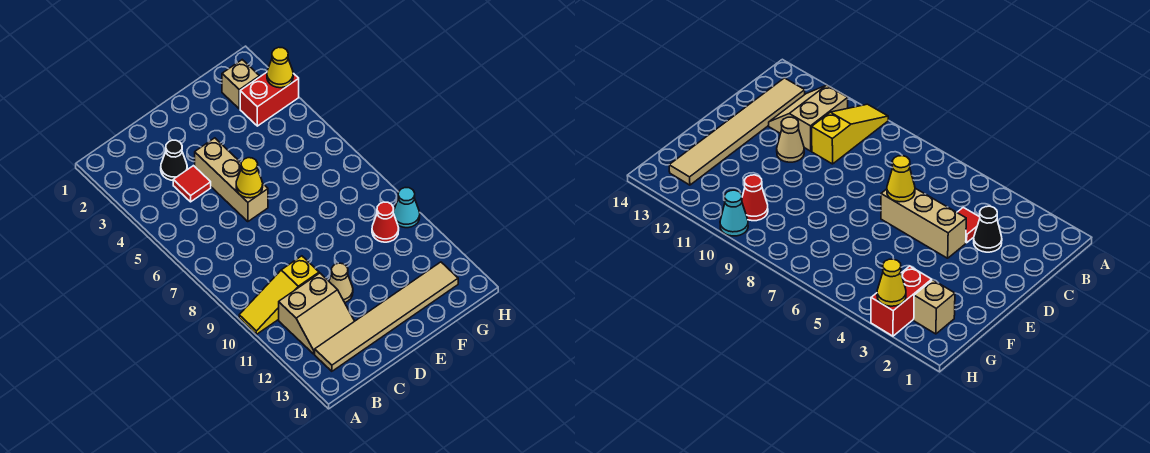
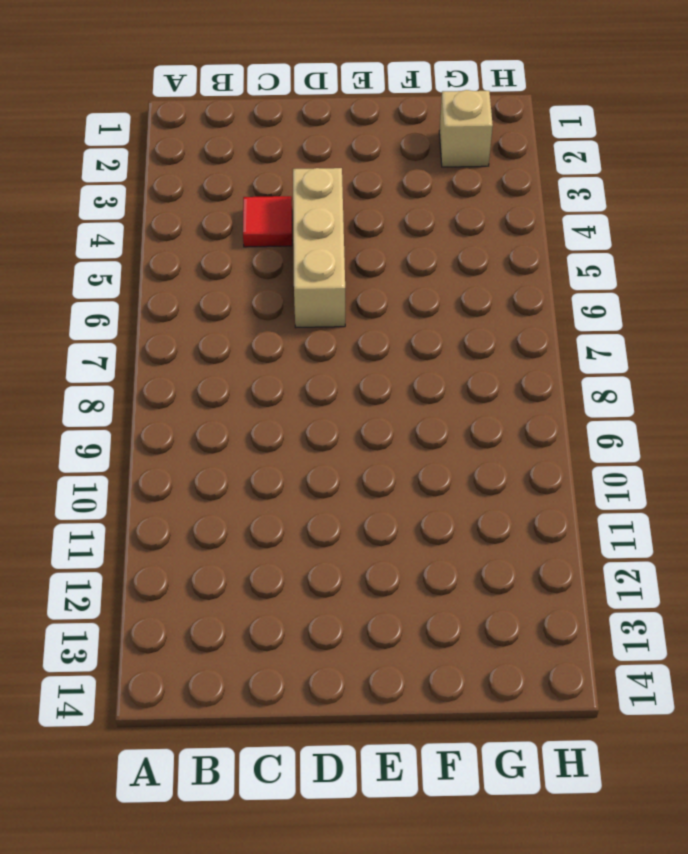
none -> yellow slope A10:C10 level 1 top C
none -> tan slope B11:C12 level 1 top 11
none -> tan tile B13:G13 level 1

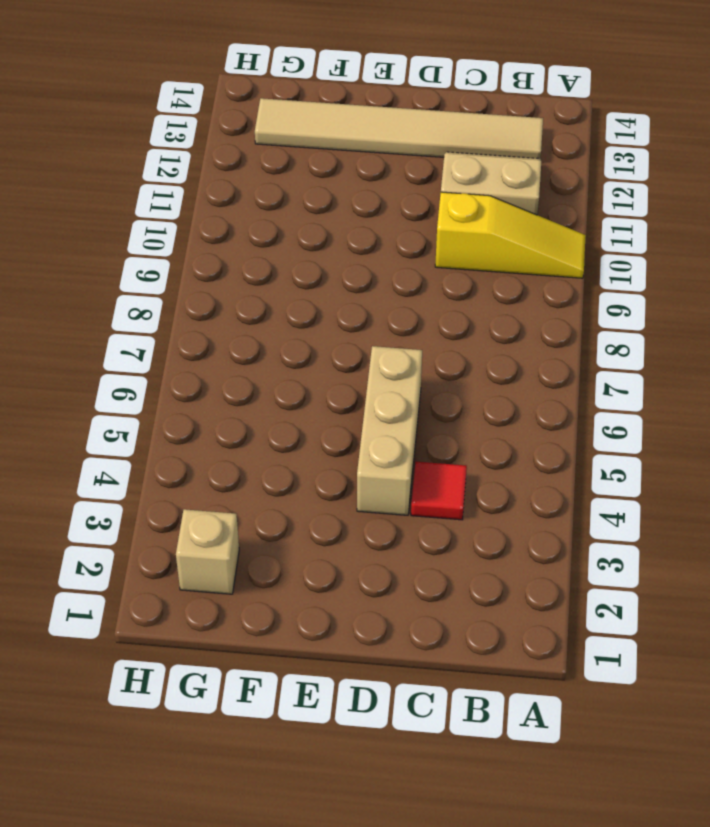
none -> black cone C3 level 1
none -> tan cone D11 level 1
none -> red brick G3:H3 level 1

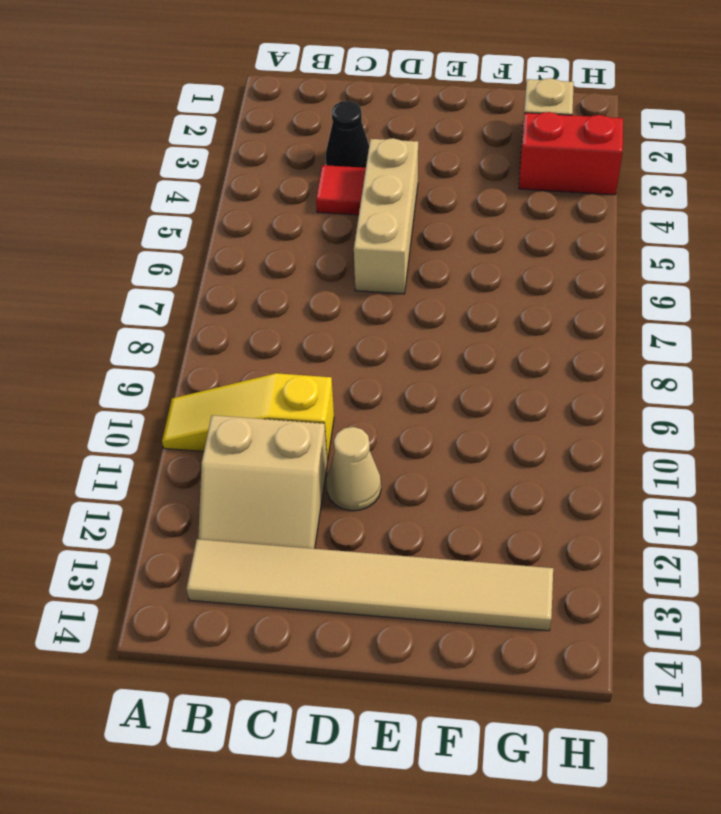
none -> red cone G10 level 1
none -> cyan cone H10 level 1
none -> yellow cone D6 level 2

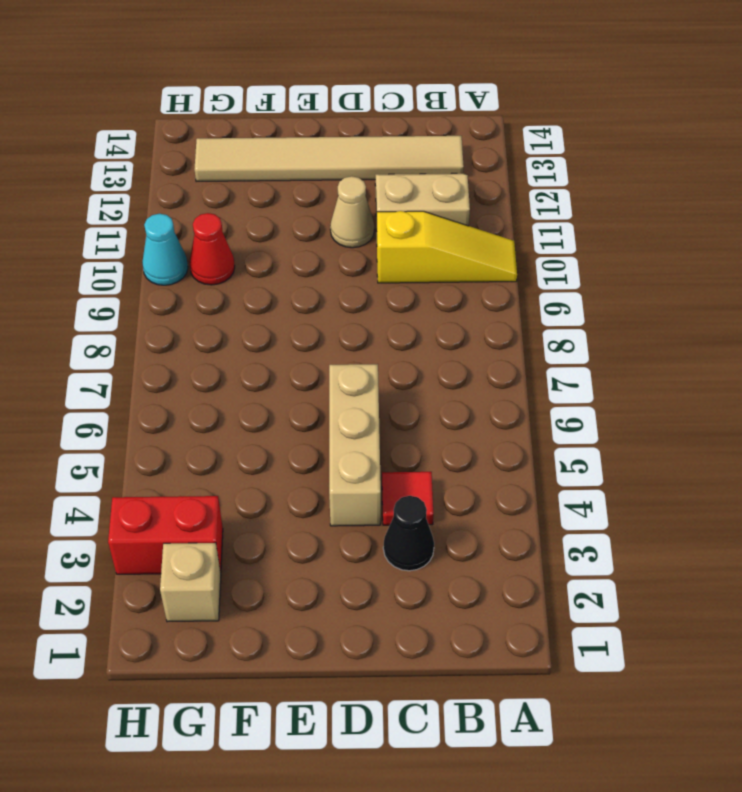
none -> yellow cone D6 level 2
none -> yellow cone H3 level 2

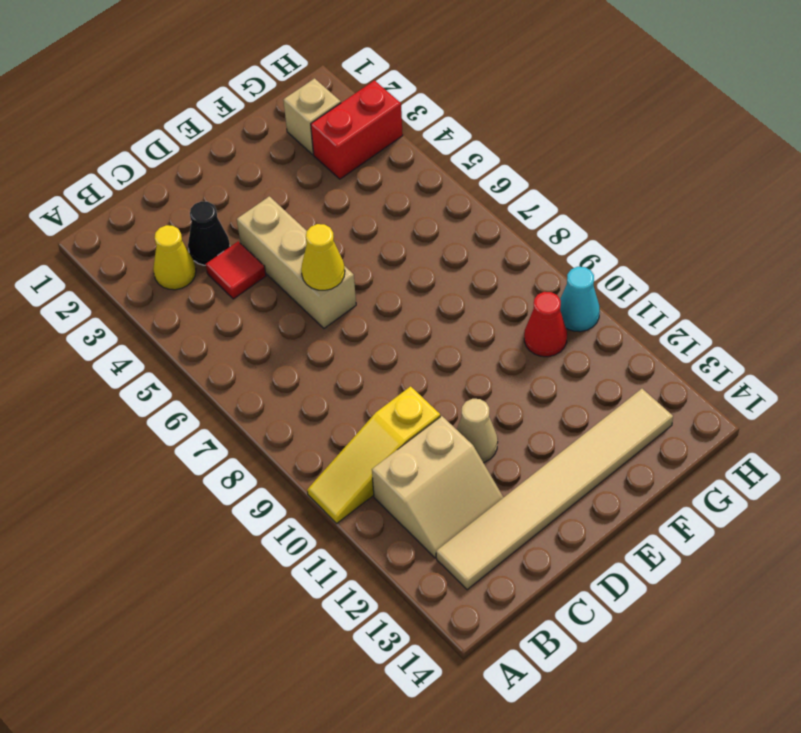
yellow cone B3 level 1 -> yellow cone H3 level 2

